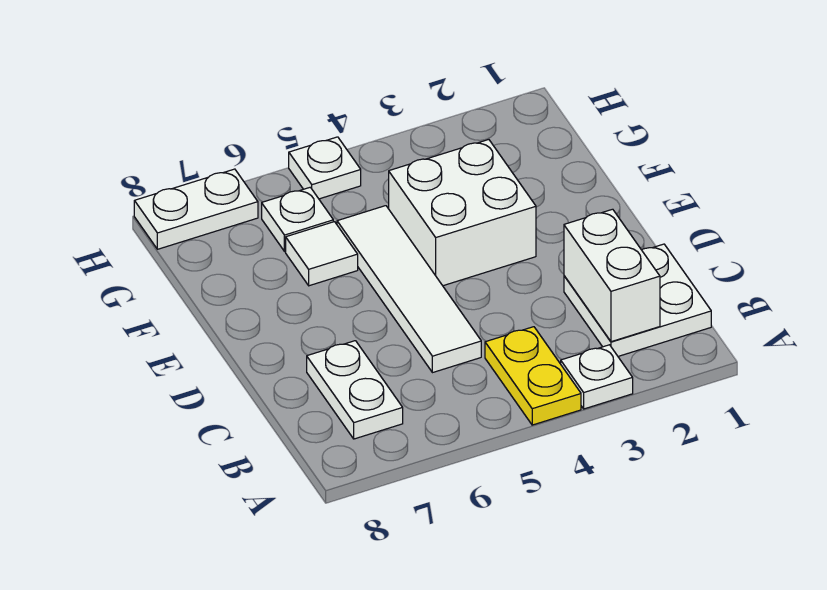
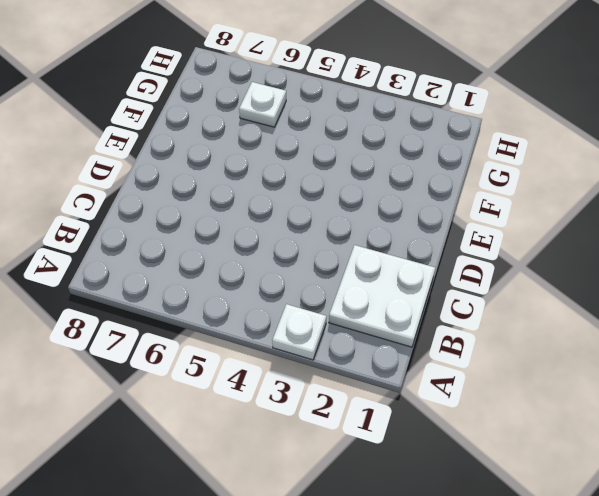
none -> yellow plate A4:B4 level 1
none -> white plate B7:C7 level 1

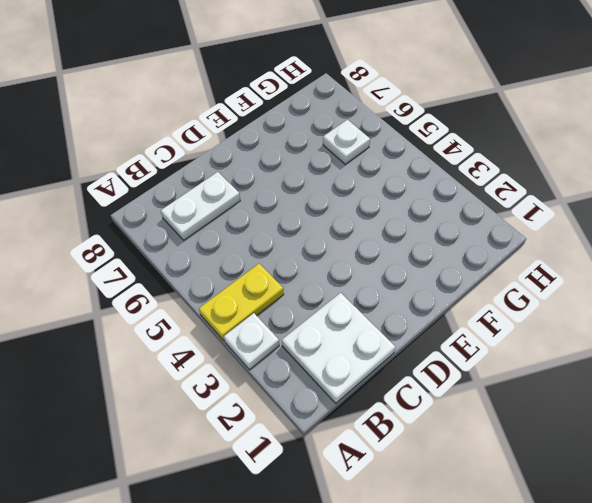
none -> white tile C5:F5 level 1
none -> white brick E3:F4 level 1

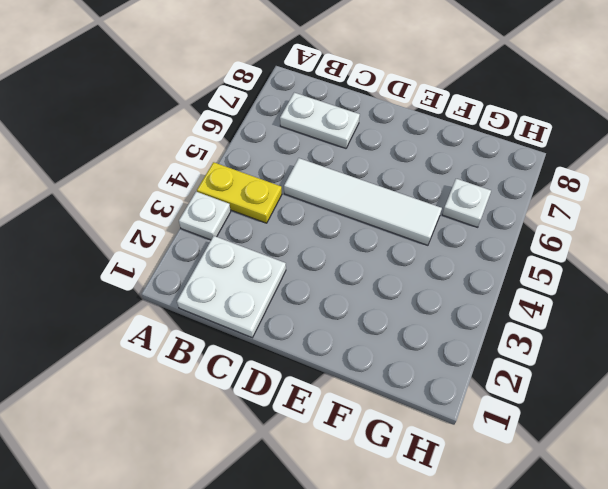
none -> white brick E3:F4 level 1
none -> white tile F6 level 1

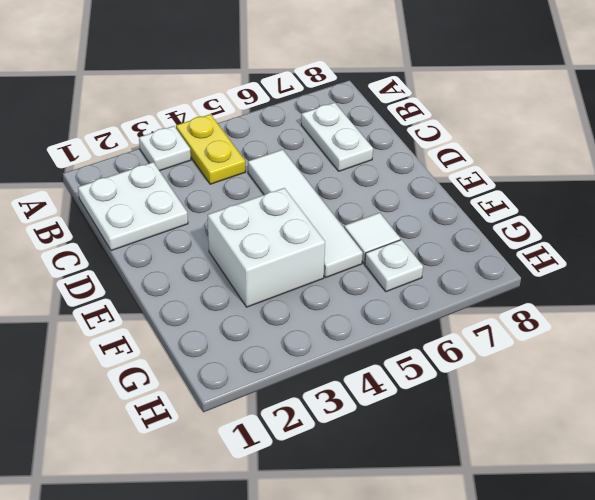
none -> white plate H5 level 1
none -> white plate H7:H8 level 1

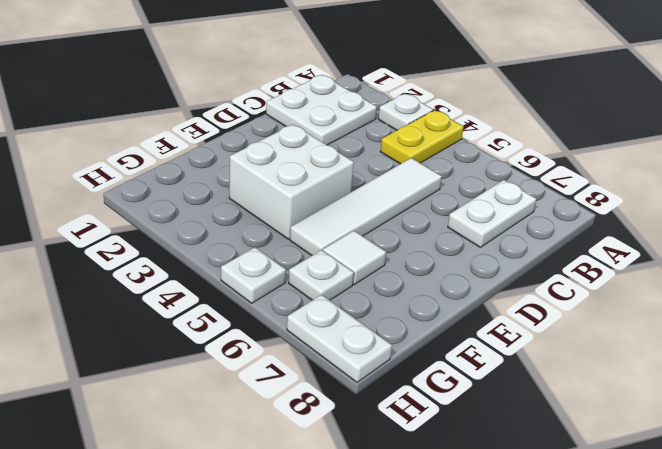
none -> white brick B2:C2 level 2

